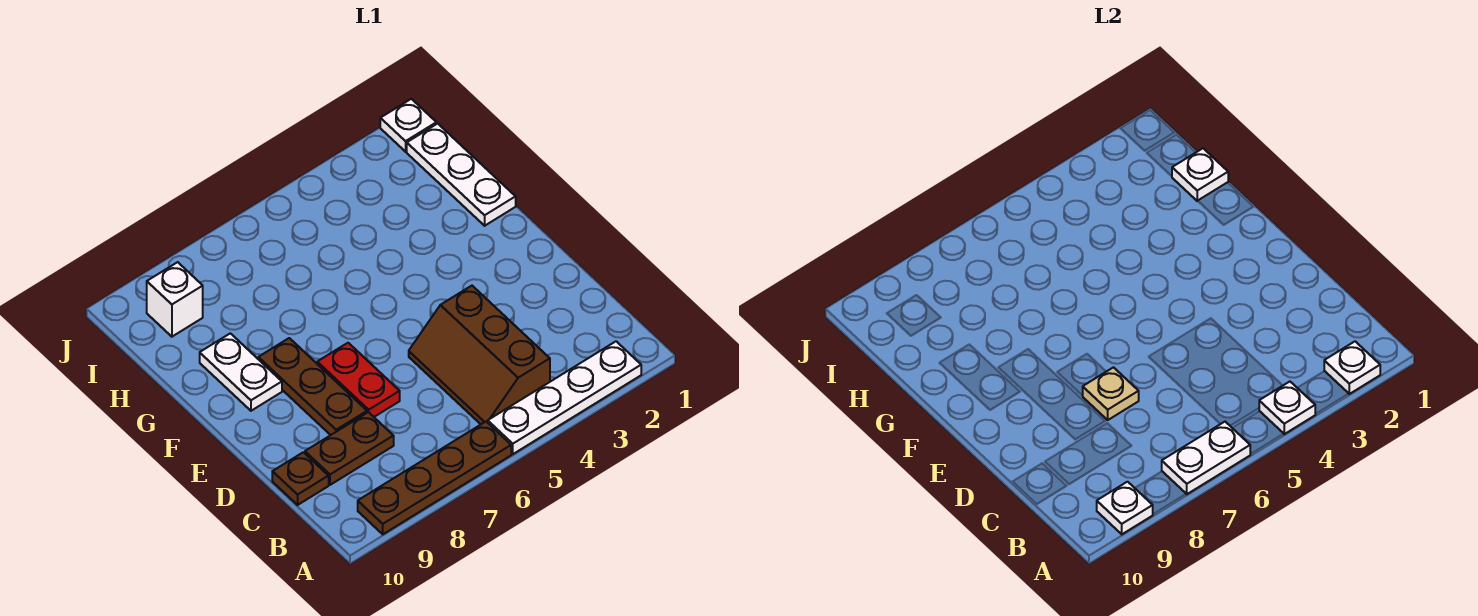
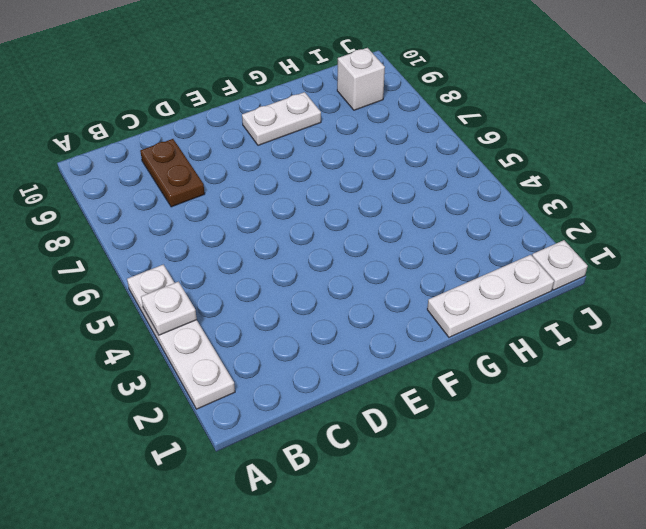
none -> brown plate A6:A9 level 1
none -> brown slope B4:D5 level 1 top 4
none -> brown plate C10 level 1

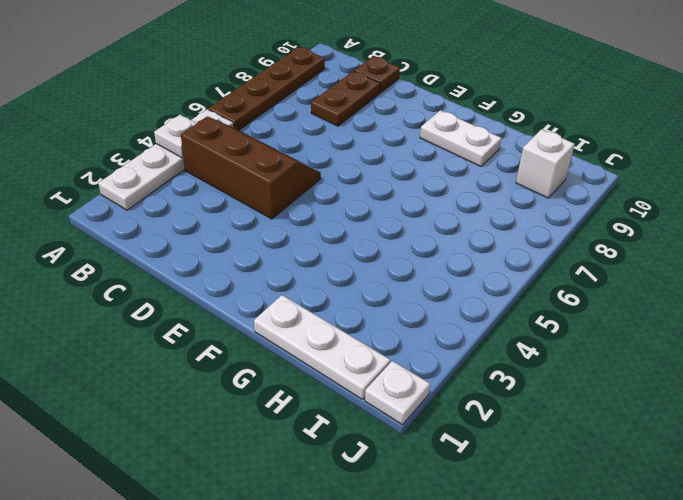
none -> red plate D7:E7 level 1
none -> brown plate D8:F8 level 1
none -> white plate A2 level 2

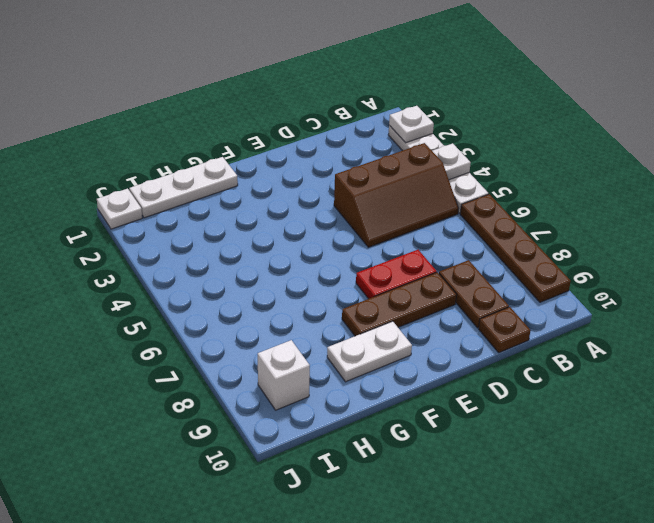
none -> white plate A6:A7 level 2
none -> white plate A9 level 2
none -> tan plate D7 level 2

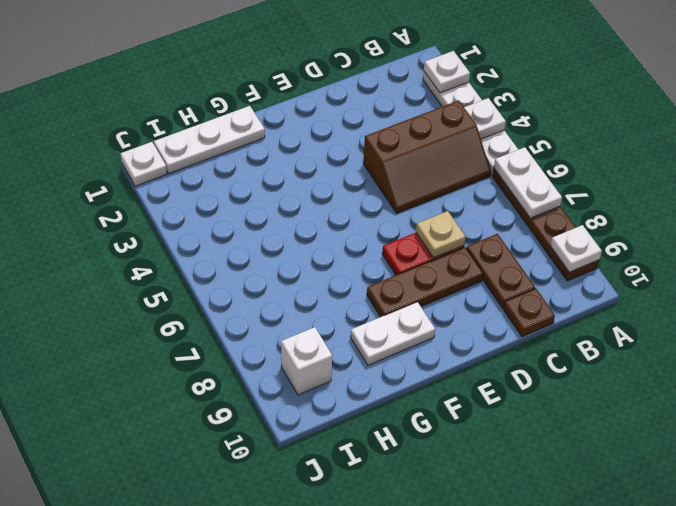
none -> white plate H1 level 2

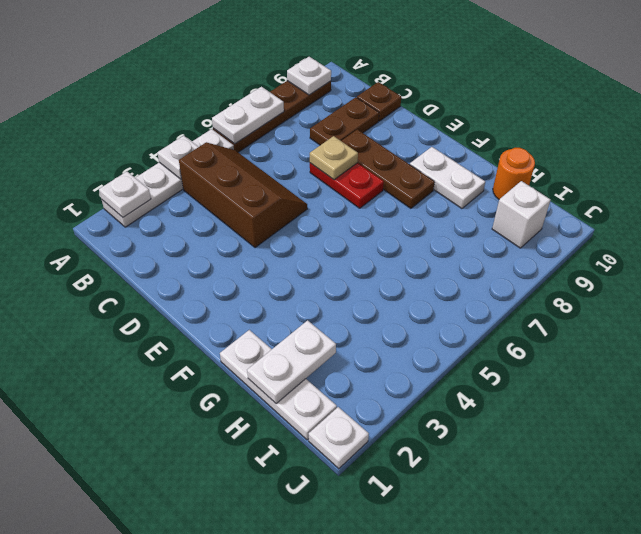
white plate H1:H2 level 2 -> white plate H1 level 2
orange round brick H10 level 1 -> none

